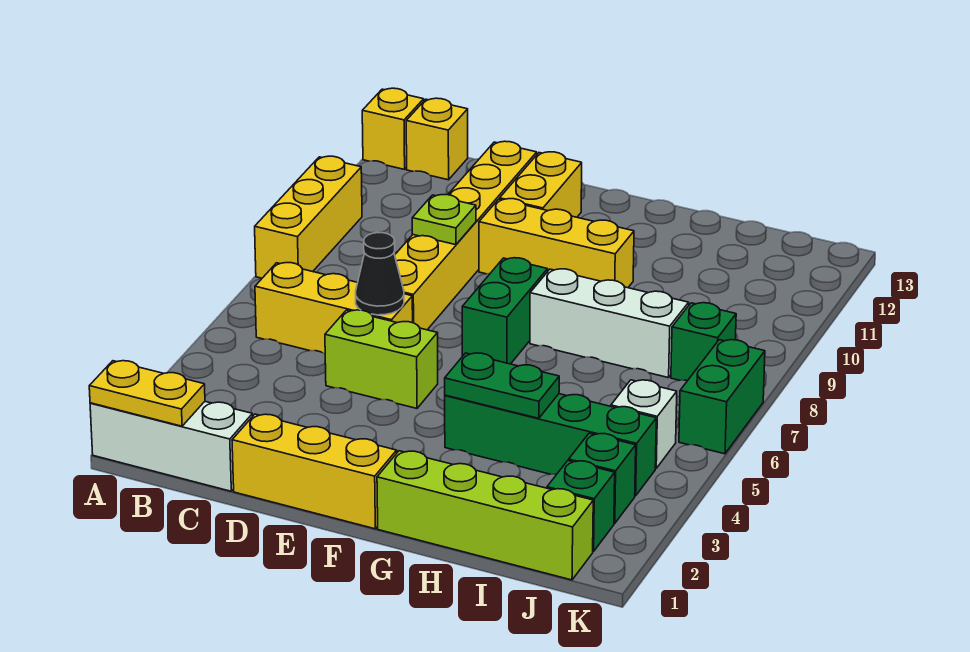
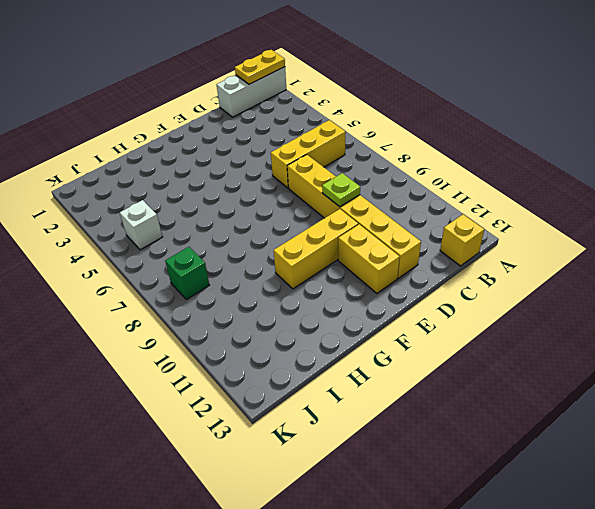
none -> yellow brick A8:A10 level 1
none -> yellow brick A13 level 1
none -> yellow brick D1:F1 level 1

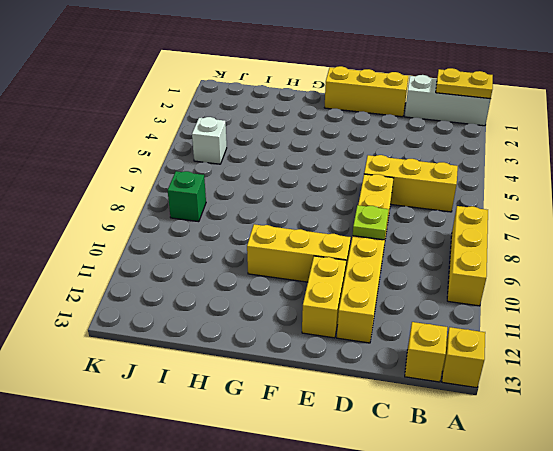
none -> lime brick D5:E5 level 1
none -> green brick F7:F8 level 1
none -> lime brick G1:J1 level 1

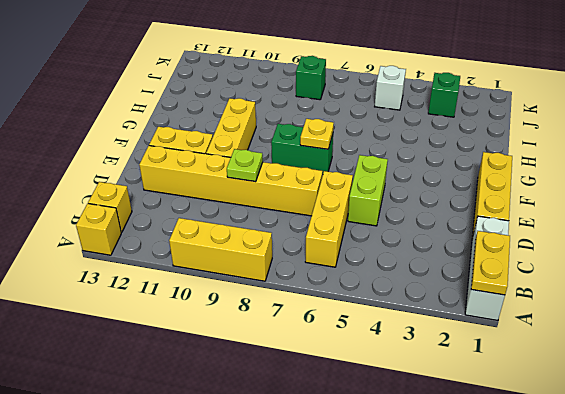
yellow plate F7 level 2 -> none
none -> lime brick G1:J1 level 1
none -> green brick G4:J4 level 1
none -> white brick G8:I8 level 1

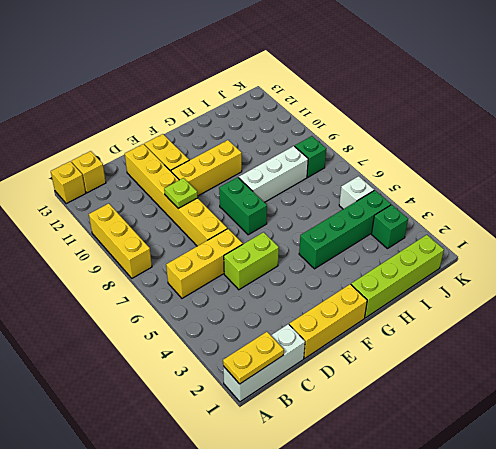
none -> green brick J2 level 1
none -> green brick K6:K7 level 1
none -> black cone D6 level 2

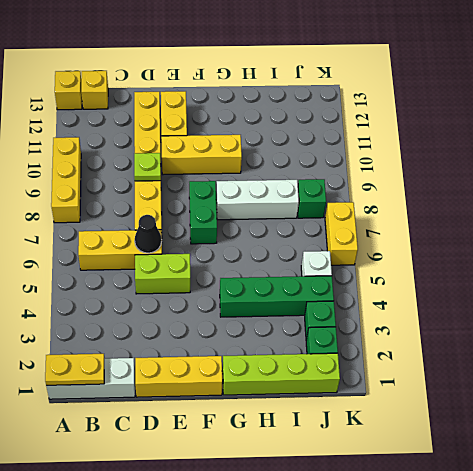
yellow brick K6:K7 level 1 -> green brick K6:K7 level 1
none -> green plate G4:H4 level 2

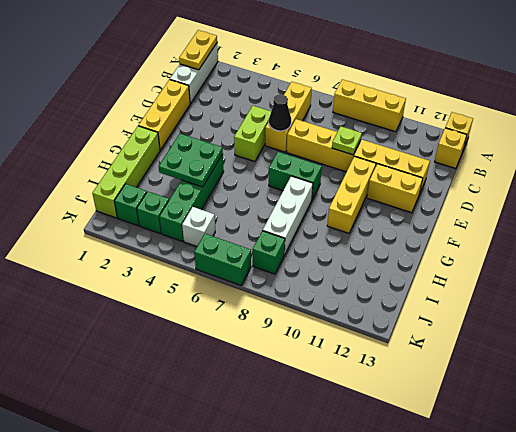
green plate G3:H4 level 2 -> green plate G4:H4 level 2

